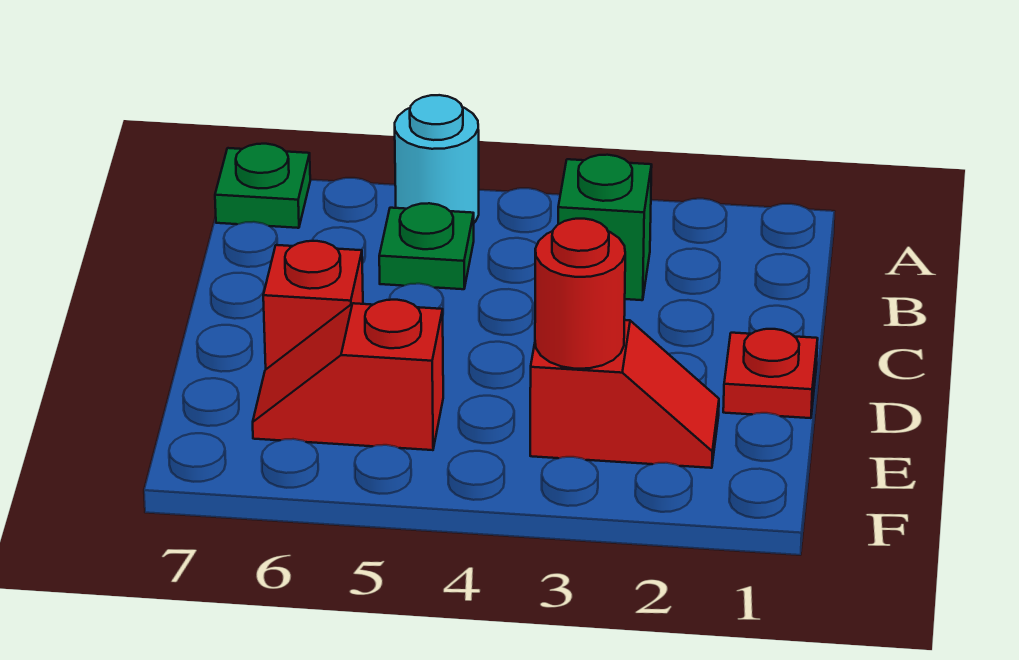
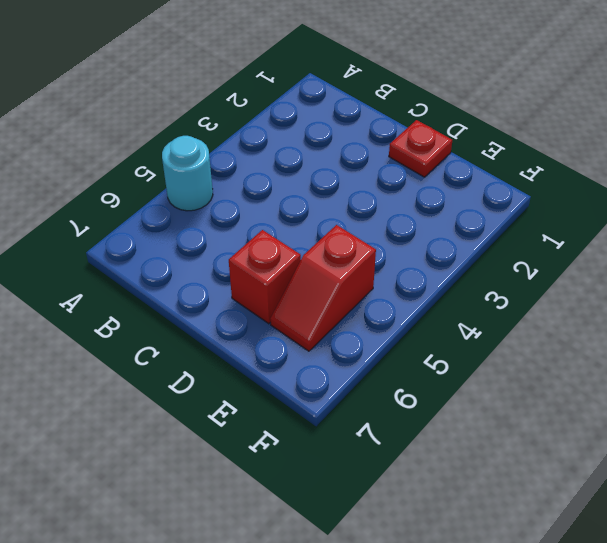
none -> green plate A7 level 1
none -> green brick B3 level 1

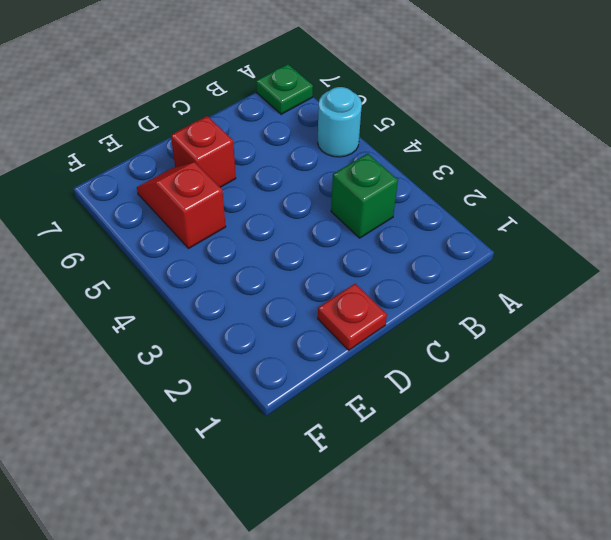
none -> green plate B5 level 1
none -> red slope E2:E3 level 1 top 3

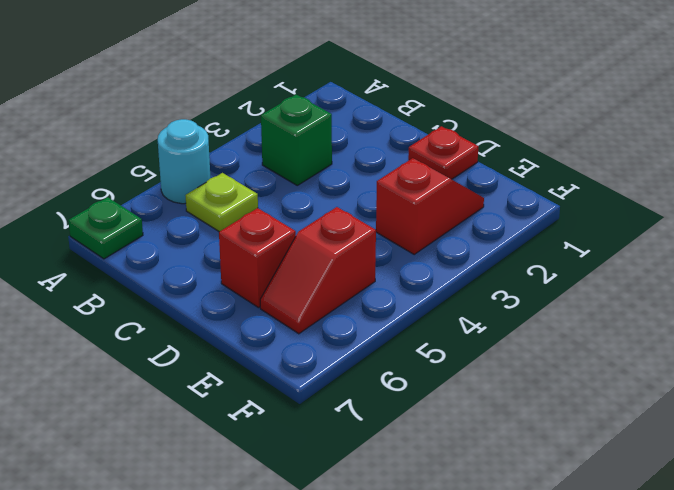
lime plate B5 level 1 -> green plate B5 level 1
none -> red round brick E3 level 2

